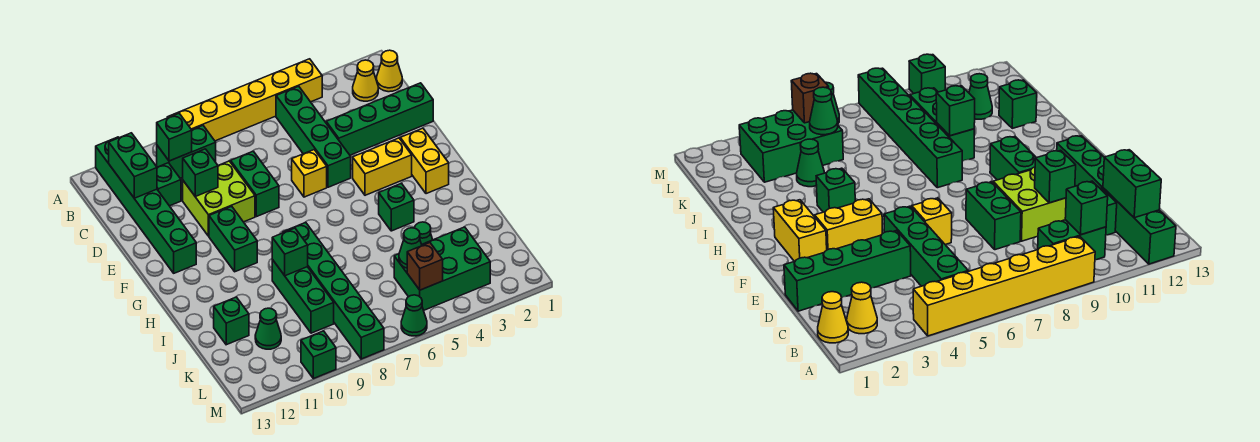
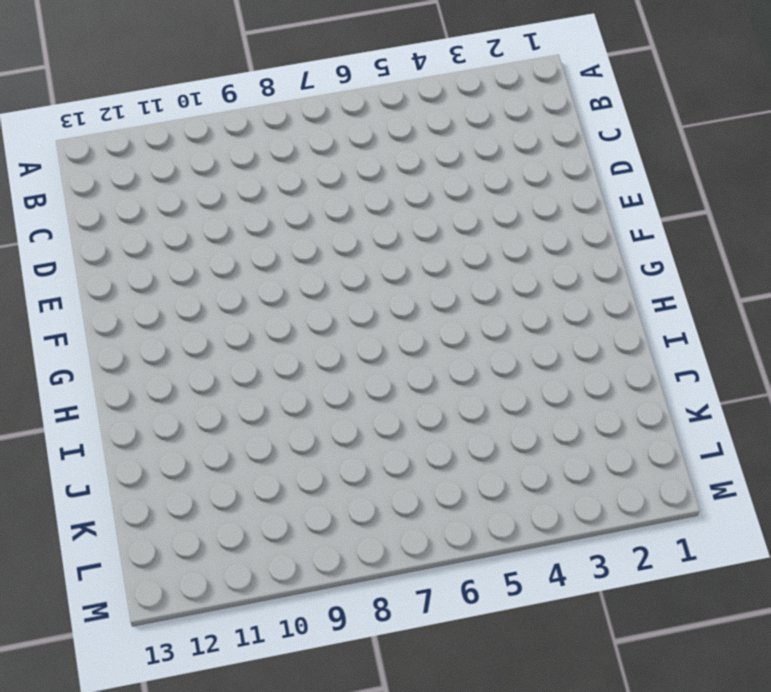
none -> yellow brick A4:A9 level 1
none -> green brick A12:F12 level 1
none -> yellow cone B1 level 1

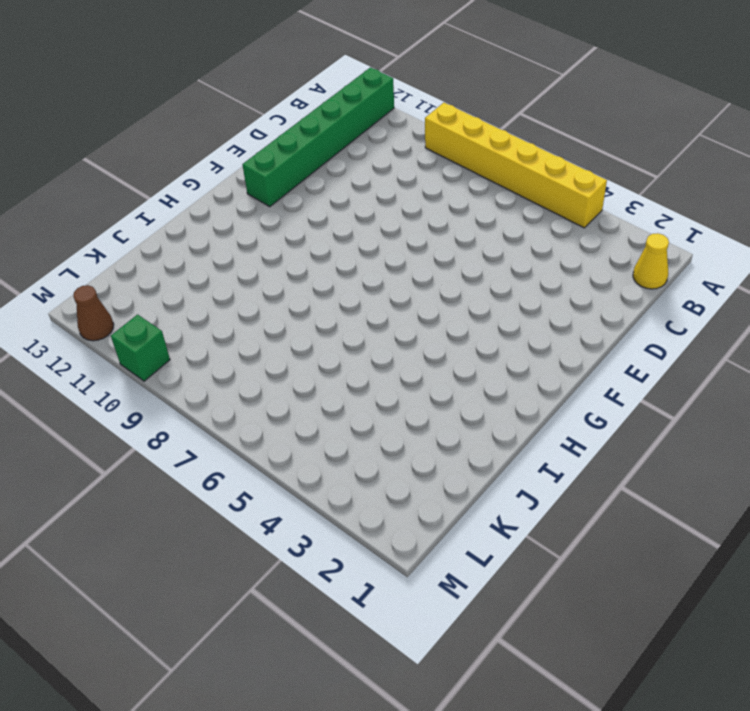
brown cone M12 level 1 -> none
none -> yellow cone B2 level 1
none -> green brick B5:E5 level 1
none -> green brick B9:B10 level 1

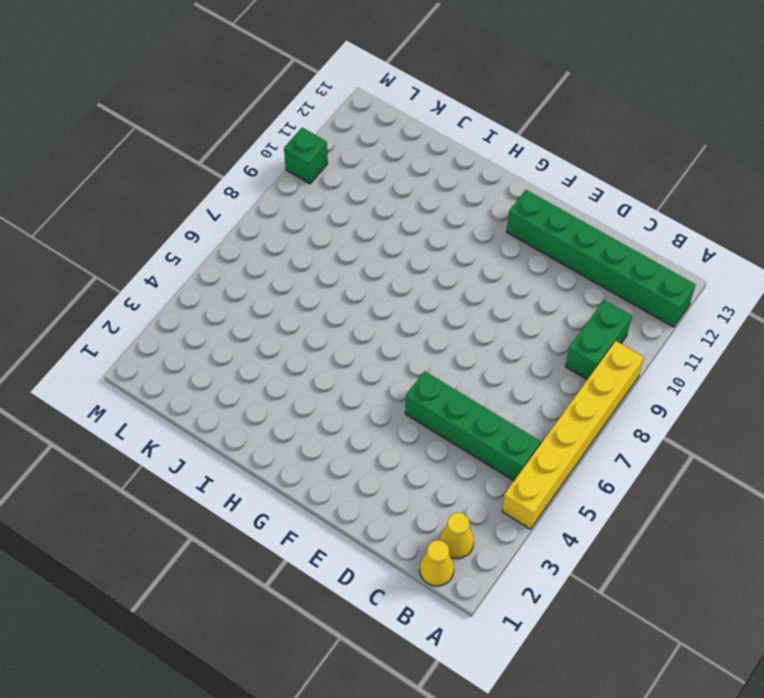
none -> green brick C11 level 1
none -> green brick D1:D4 level 1
none -> green brick D8:E8 level 1

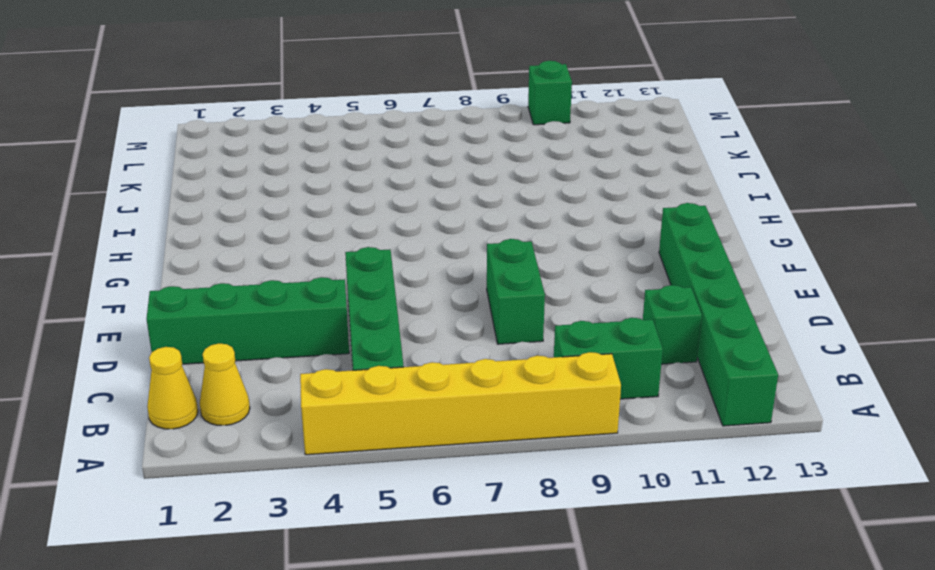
none -> lime brick D9:E10 level 1
none -> yellow brick E6 level 1
none -> yellow brick F2:G2 level 1

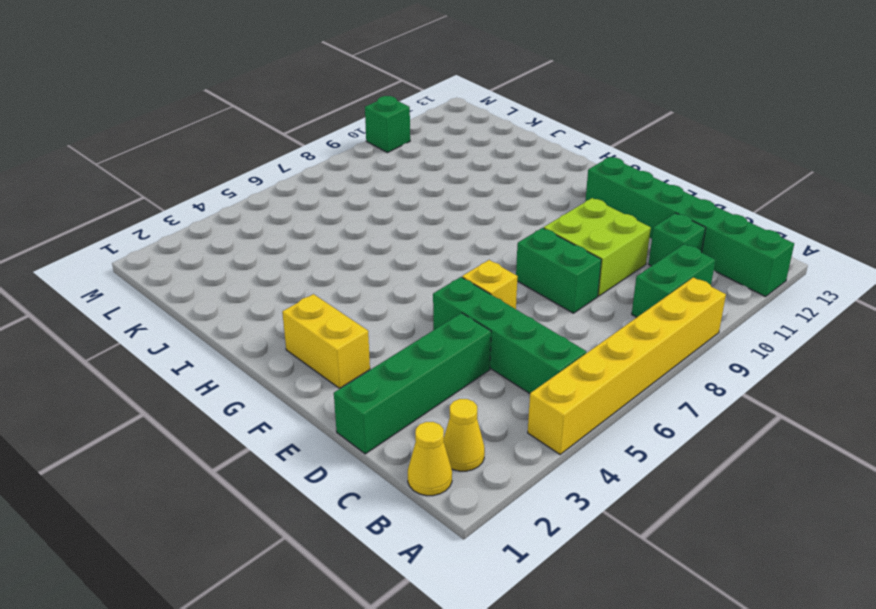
none -> yellow brick F3:F4 level 1
none -> green brick F10:G10 level 1
none -> green brick H4 level 1

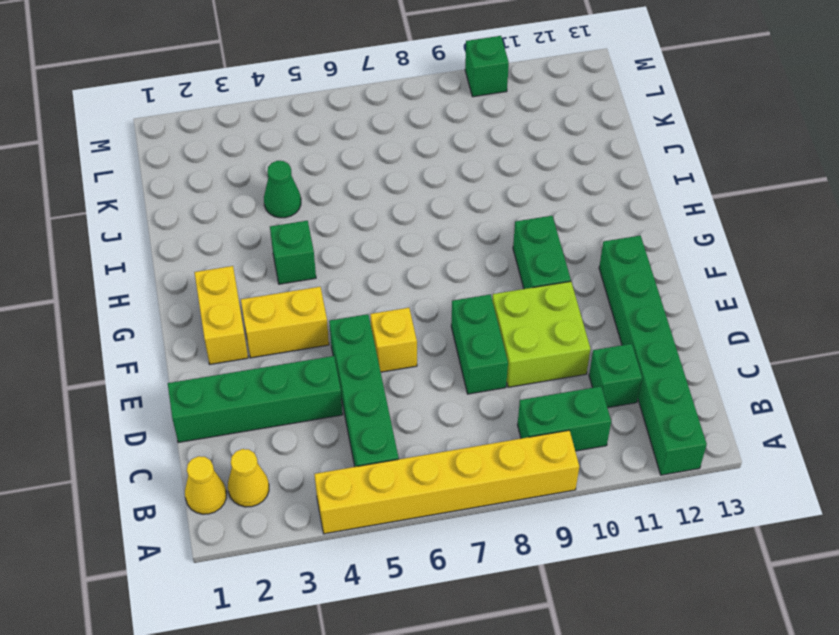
none -> green brick H8:M8 level 1
none -> green brick I9:K9 level 1
none -> green brick J12 level 1

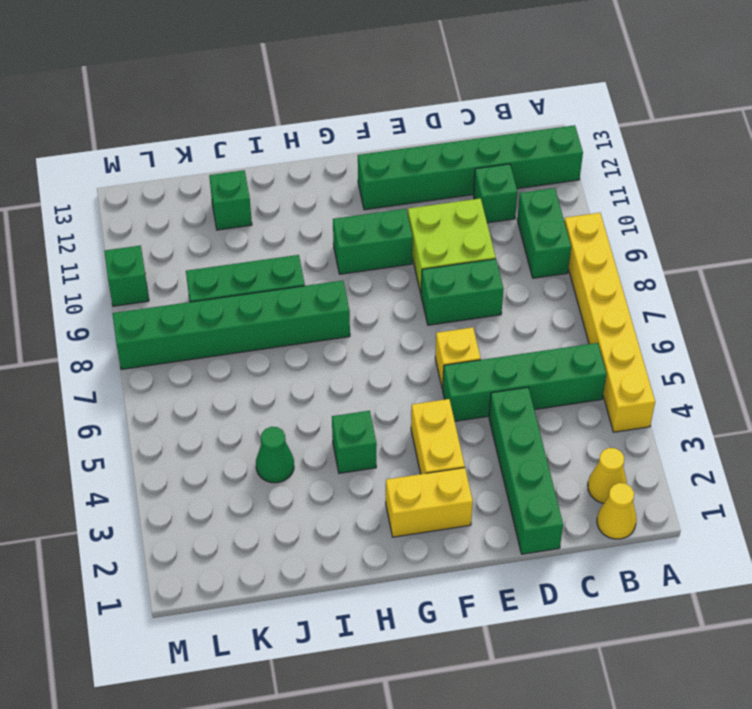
none -> green brick K3:L5 level 1
none -> green cone K11 level 1
none -> green cone M6 level 1

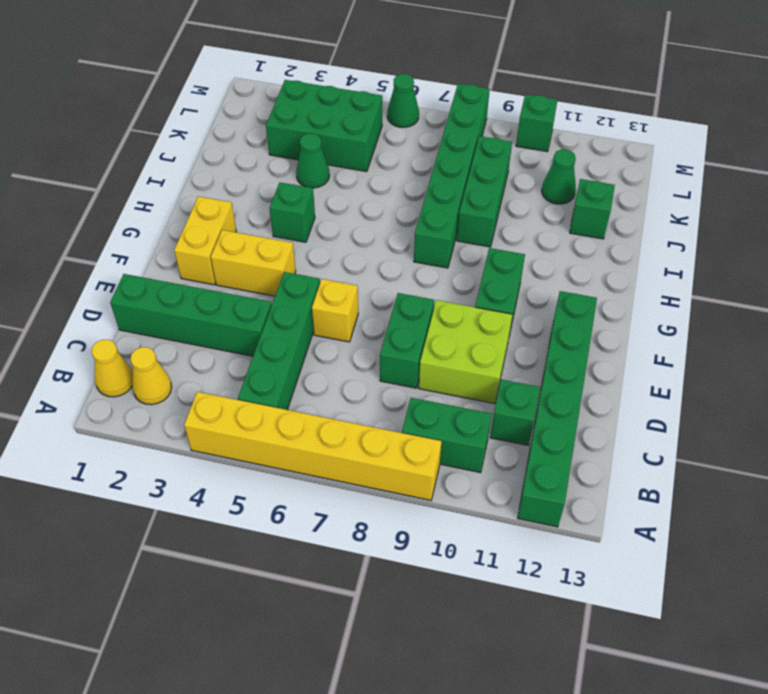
none -> green brick B10 level 2
none -> green brick B12:C12 level 2
none -> green brick D10 level 2

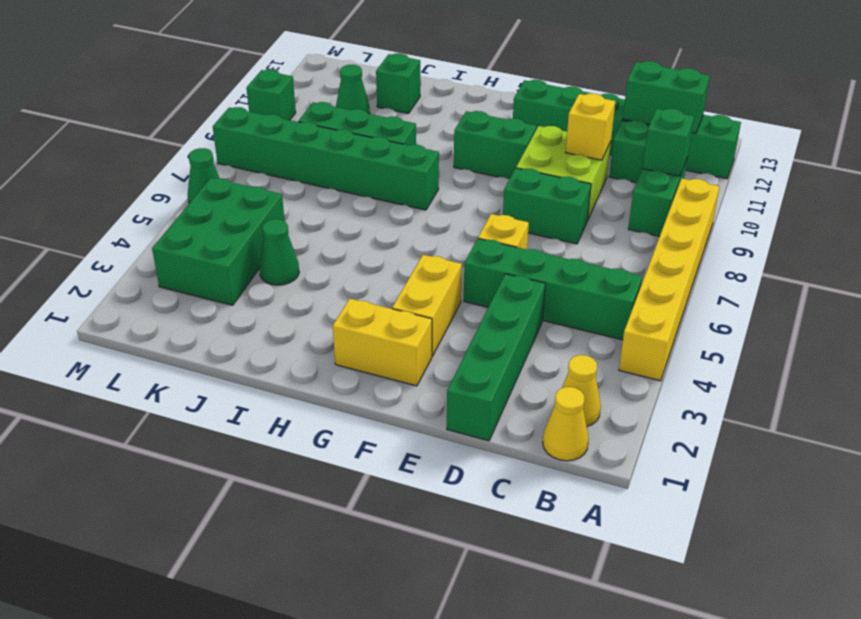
yellow brick D10 level 2 -> green brick D10 level 2
none -> green brick H4 level 1
none -> green brick I9 level 2
none -> green cone K5 level 2

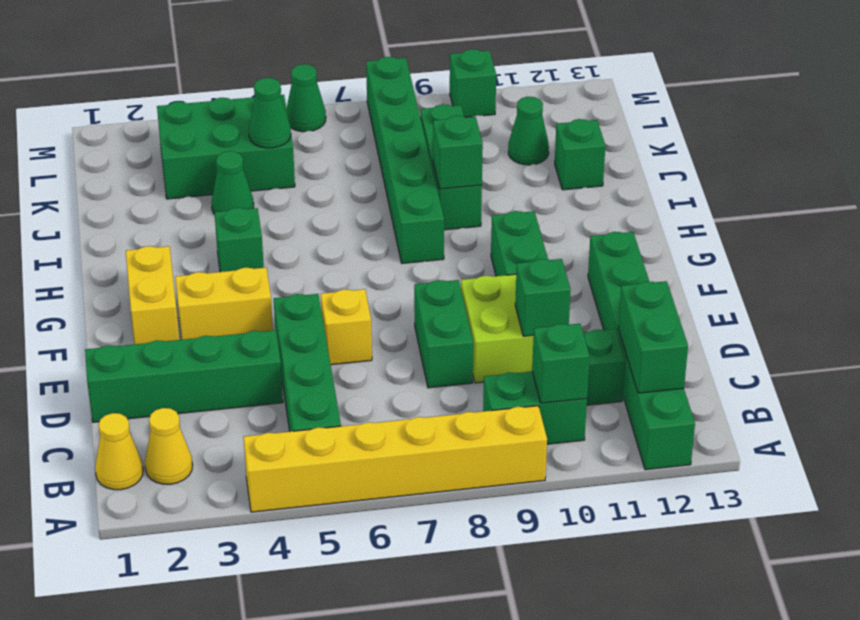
none -> brown brick L5 level 2

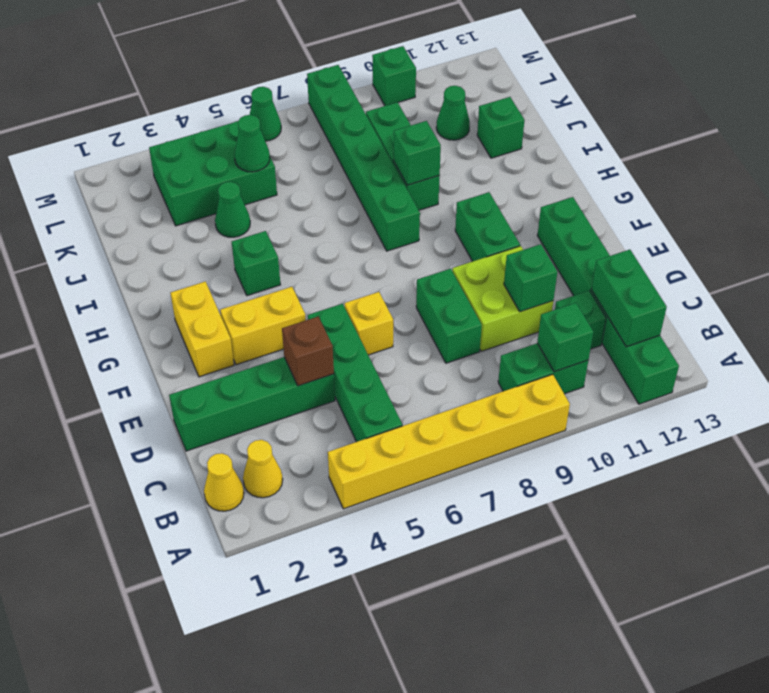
brown brick D4 level 2 -> brown brick L5 level 2

